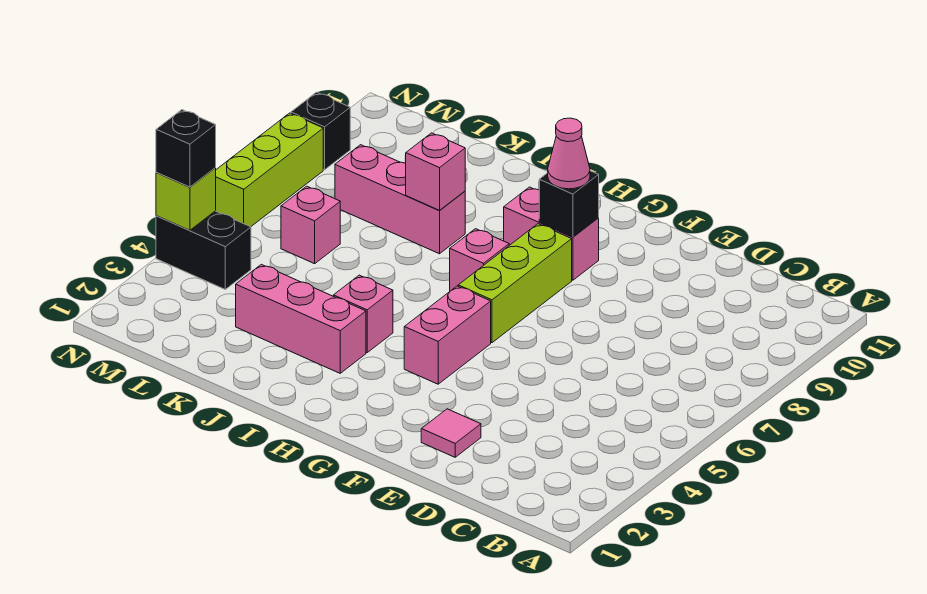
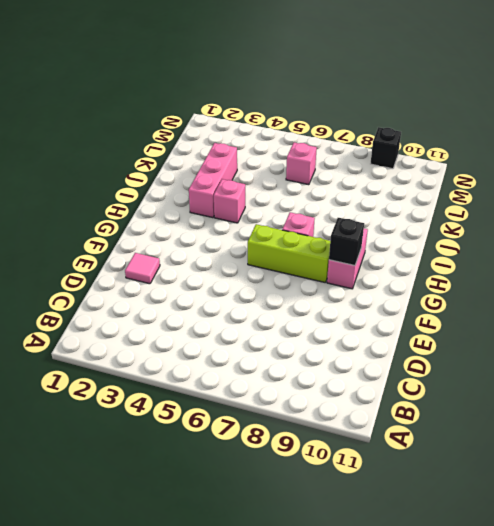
none -> pink brick G4:G5 level 1
none -> pink brick J8:L8 level 1
none -> black brick M4:N4 level 1

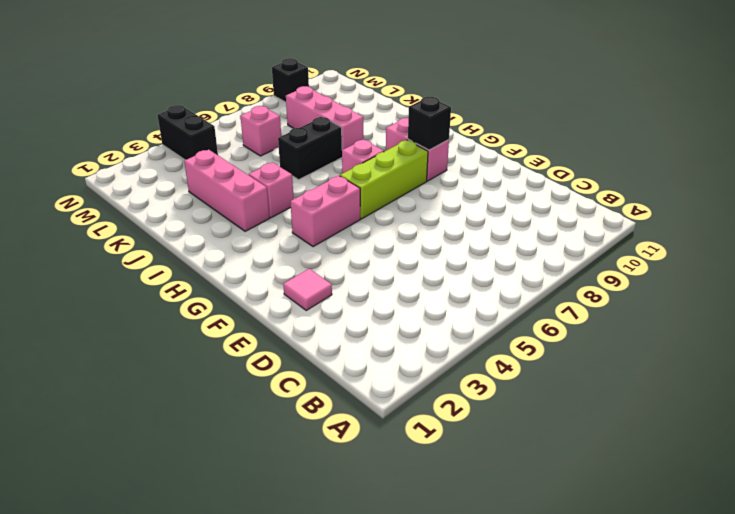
black brick J6:J7 level 1 -> none
none -> lime brick N6:N8 level 1
none -> pink brick J8 level 2
none -> lime brick N4 level 2

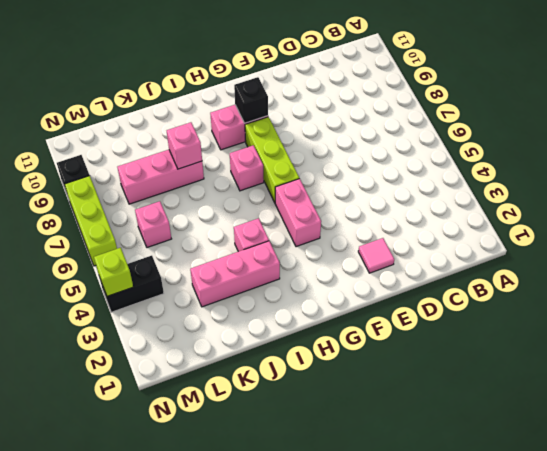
none -> pink cone G9 level 3
none -> black brick N4 level 3

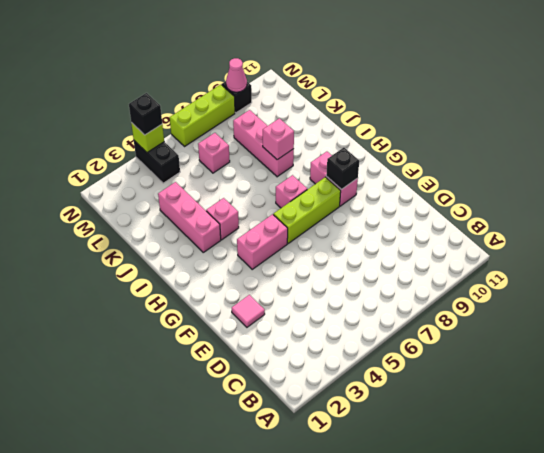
pink cone N9 level 2 -> pink cone G9 level 3

